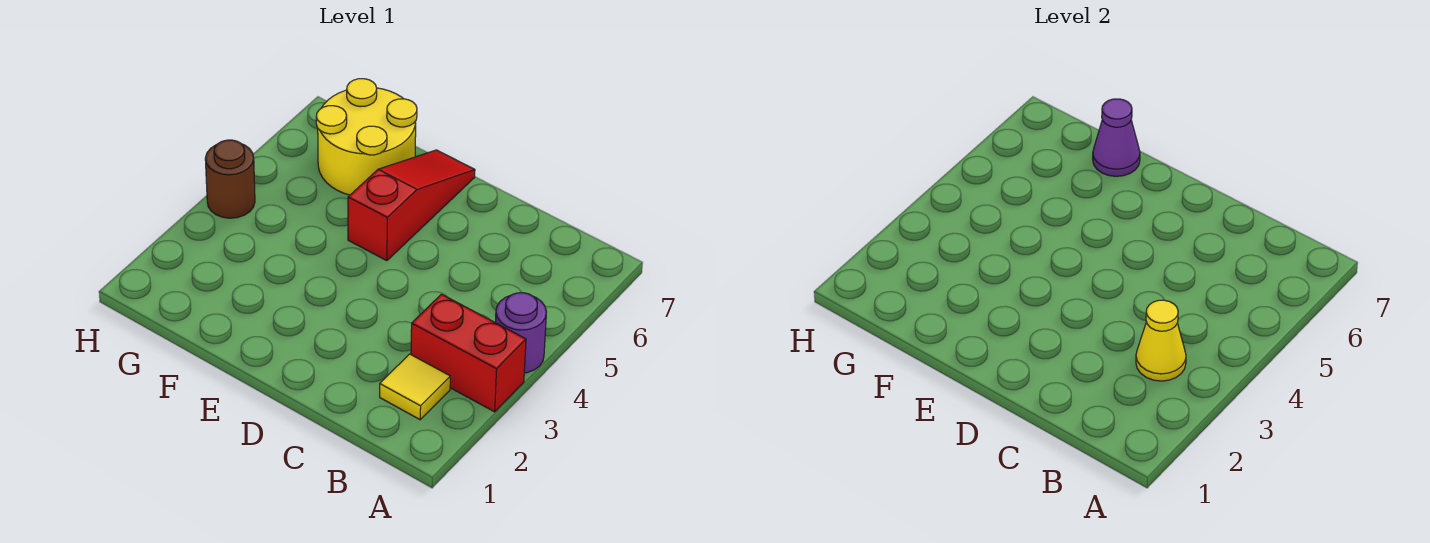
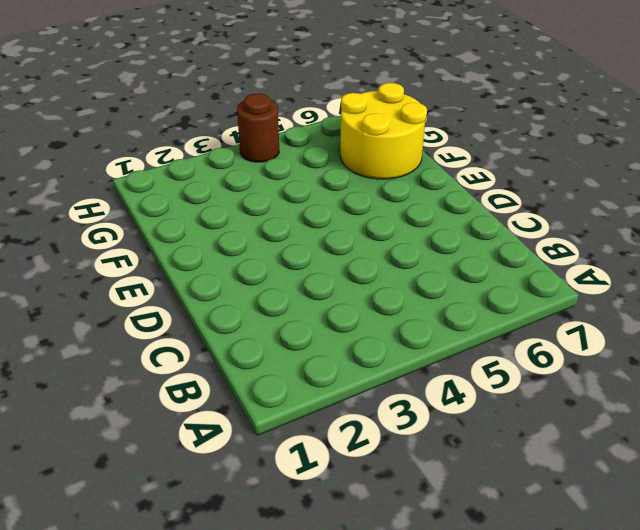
none -> red brick A3:B3 level 1
none -> purple round brick A4 level 1

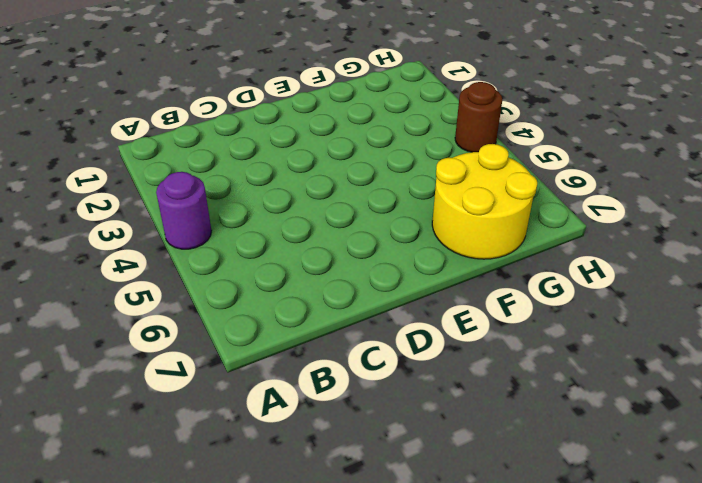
none -> red brick A3:B3 level 1
none -> yellow tile B2 level 1

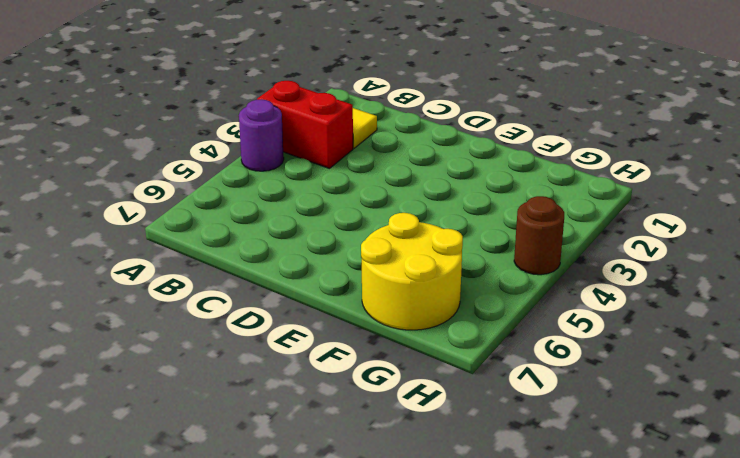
none -> red slope E5:E7 level 1 top 5
none -> yellow cone B3 level 2

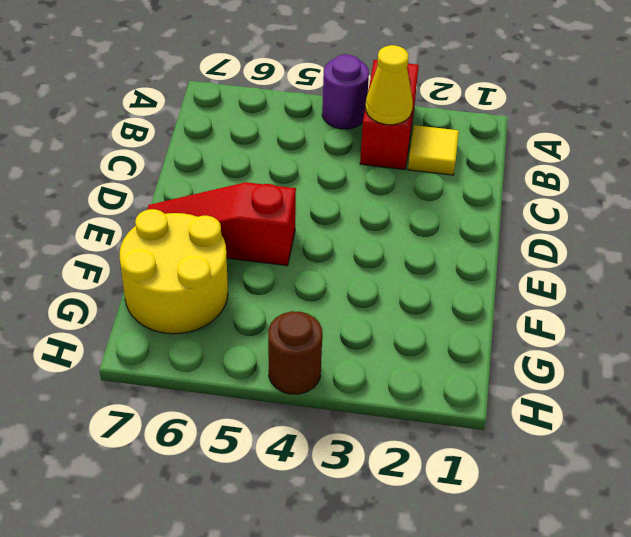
none -> purple cone F7 level 2

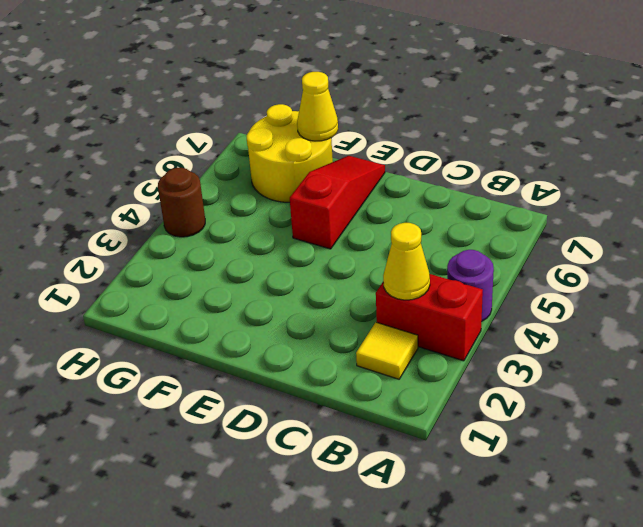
yellow cone F7 level 2 -> purple cone F7 level 2

